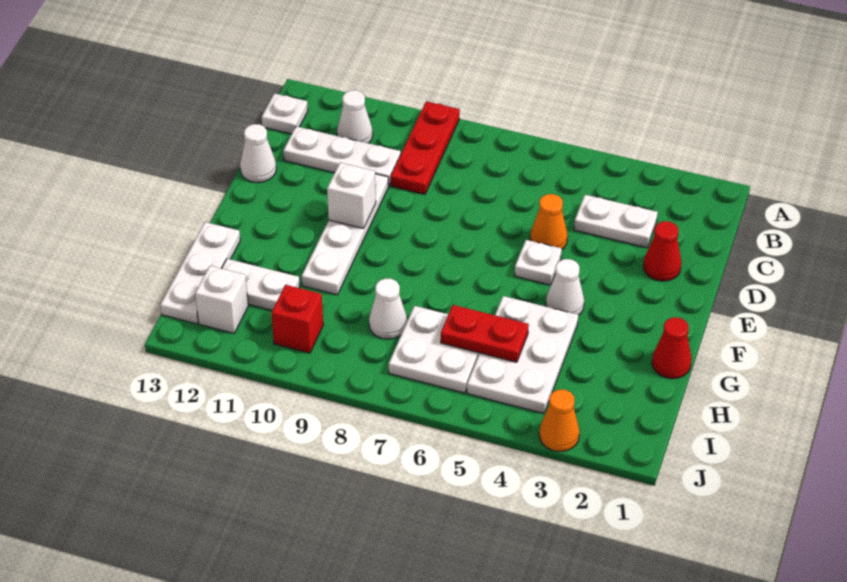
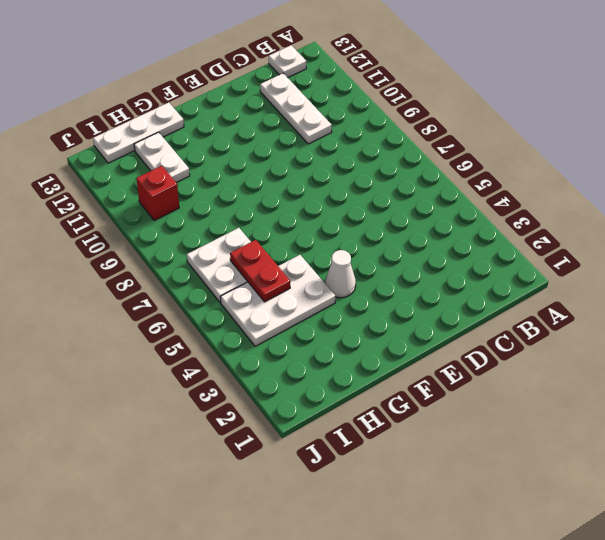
none -> red plate A9:C9 level 1
none -> white cone B11 level 1
none -> white plate C3:C4 level 1

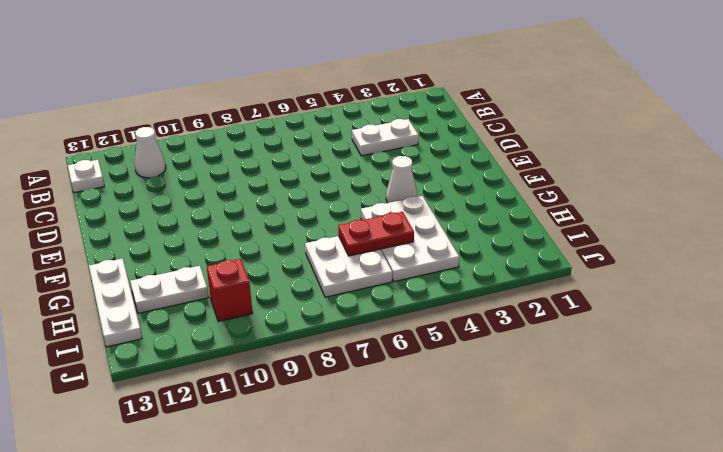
none -> red plate A9:C9 level 1
none -> white plate C10:C12 level 1
none -> red cone D2 level 1

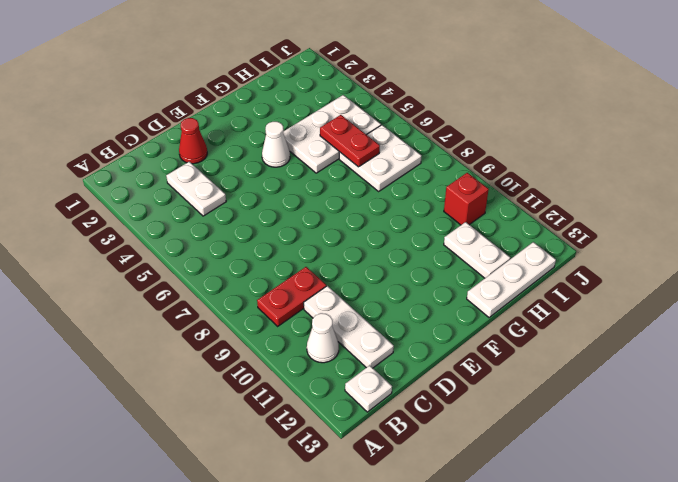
red plate B9:C9 level 1 -> red plate A9:C9 level 1
none -> orange cone D5 level 1
none -> white plate D10:G10 level 1
none -> white cone D13 level 1

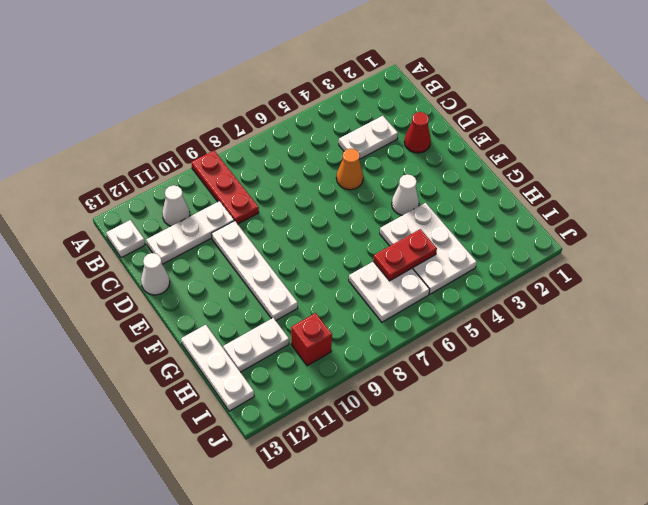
none -> white plate E5 level 1
none -> red cone G1 level 1
none -> white cone H8 level 1

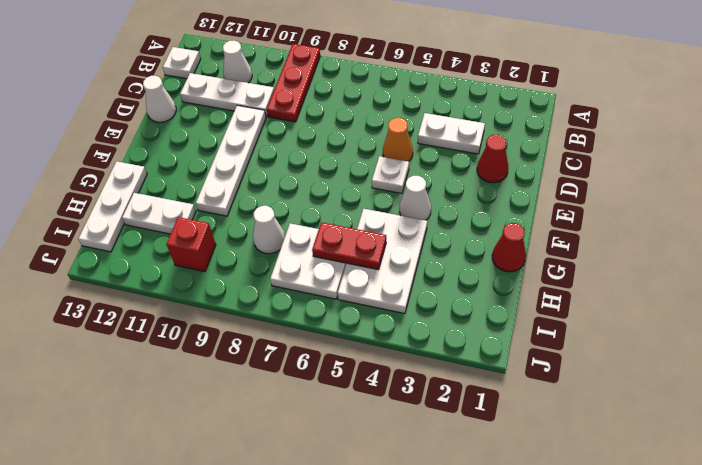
none -> white brick I12 level 1
none -> orange cone J3 level 1
none -> white brick E10 level 2

